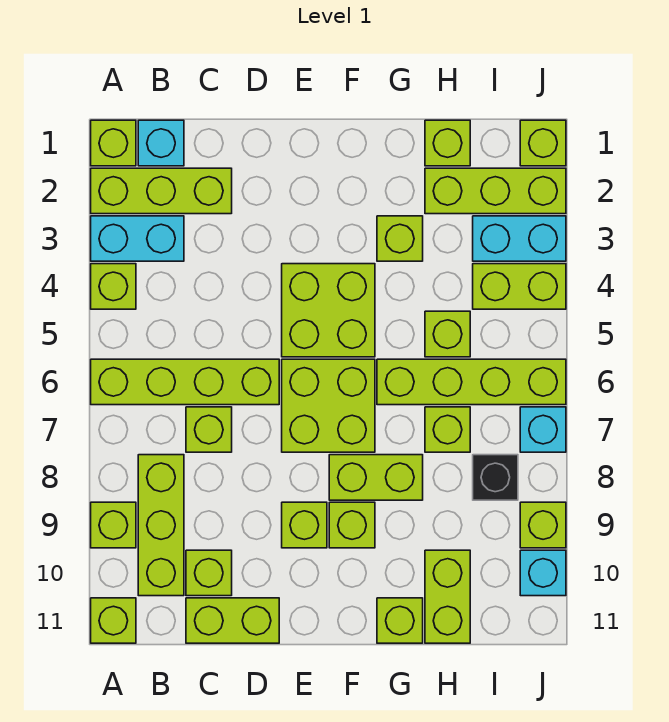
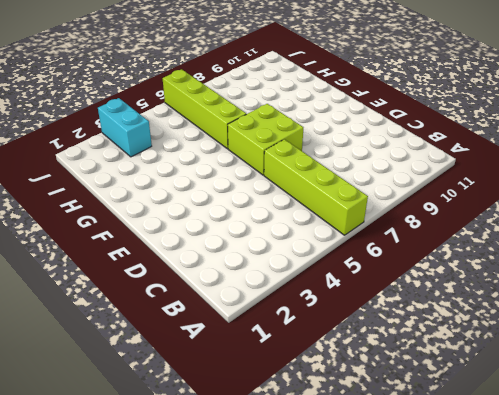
none -> lime brick A1 level 1
none -> lime brick A2:C2 level 1
none -> cyan brick A3:B3 level 1
none -> lime brick A4 level 1

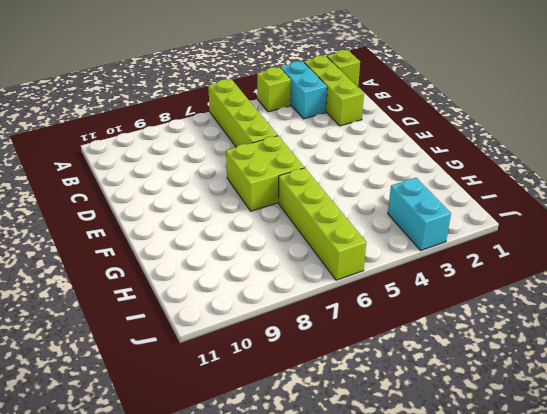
none -> lime brick A9 level 1
none -> lime brick A11 level 1
none -> cyan brick B1 level 1
none -> lime brick B8:B10 level 1

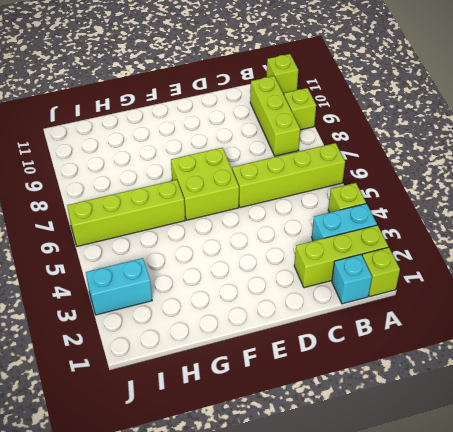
none -> lime brick C7 level 1
none -> lime brick C10 level 1
none -> lime brick C11:D11 level 1
none -> lime brick E4:F5 level 1

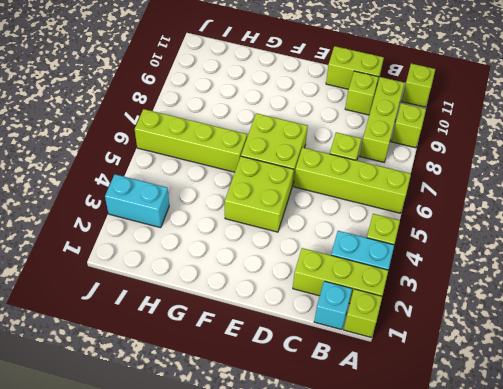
none -> lime brick E9 level 1
none -> lime brick F8:G8 level 1
none -> lime brick F9 level 1
none -> lime brick G3 level 1

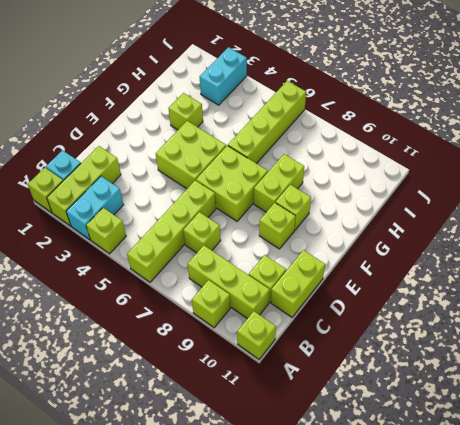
none -> lime brick G11 level 1
none -> lime brick H1 level 1
none -> lime brick H2:J2 level 1
none -> lime brick H5 level 1

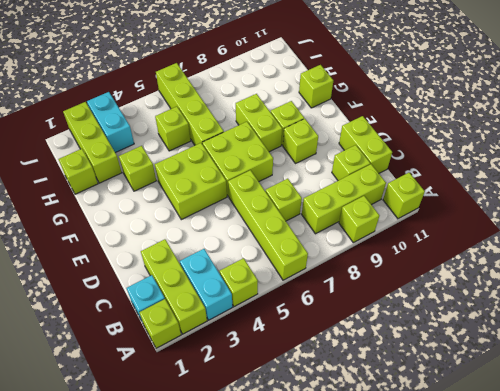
none -> lime brick H7 level 1
none -> lime brick H10:H11 level 1
none -> lime brick I4:J4 level 1
none -> black brick I8 level 1

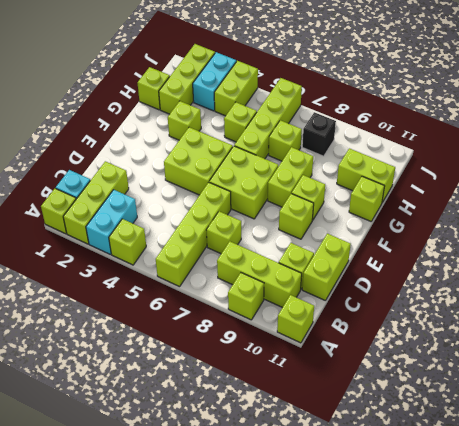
none -> lime brick J1 level 1
none -> cyan brick J7 level 1
none -> lime brick J9 level 1
none -> cyan brick J10 level 1

